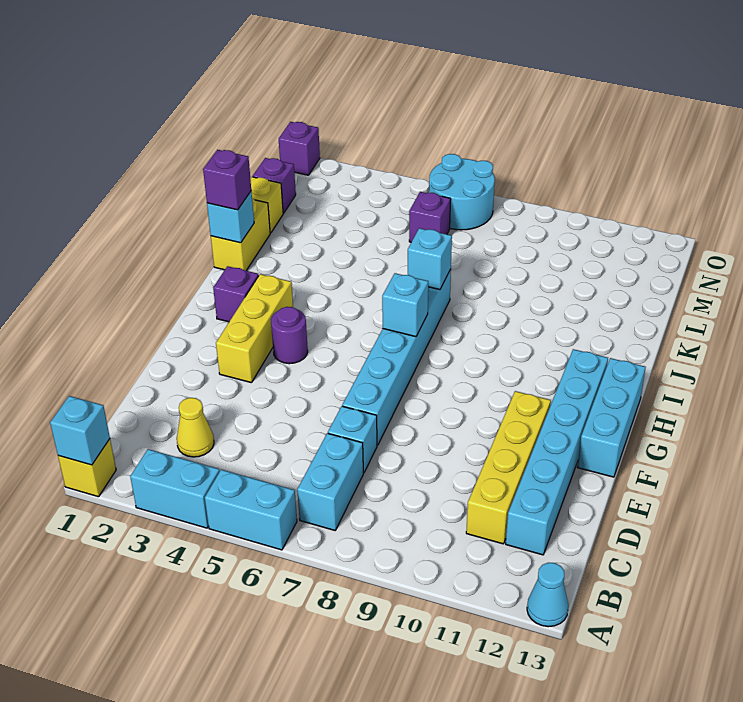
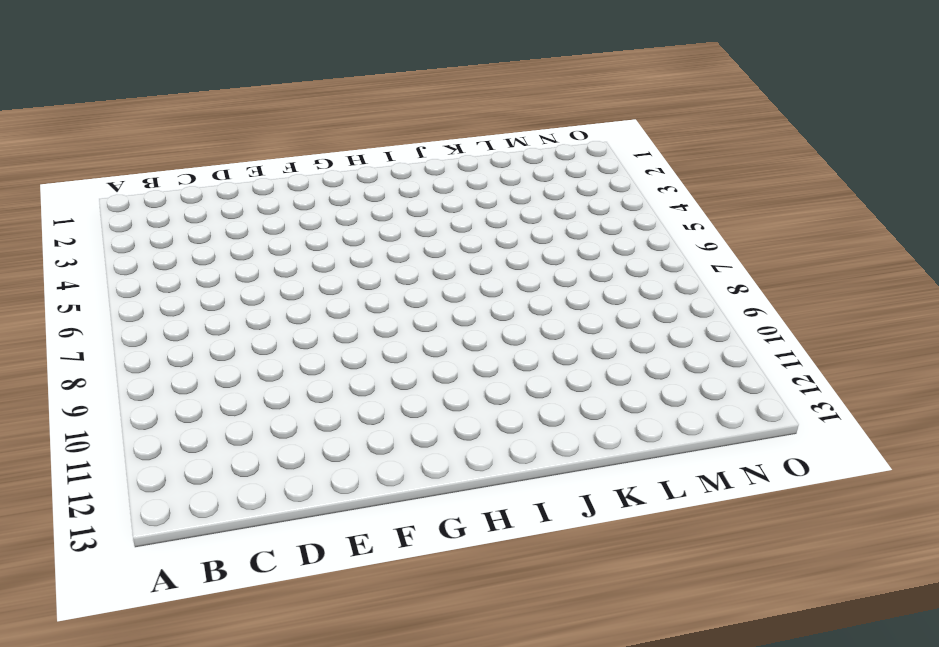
none -> yellow brick A1 level 1
none -> cyan brick A3:A4 level 1
none -> cyan brick A5:A6 level 1

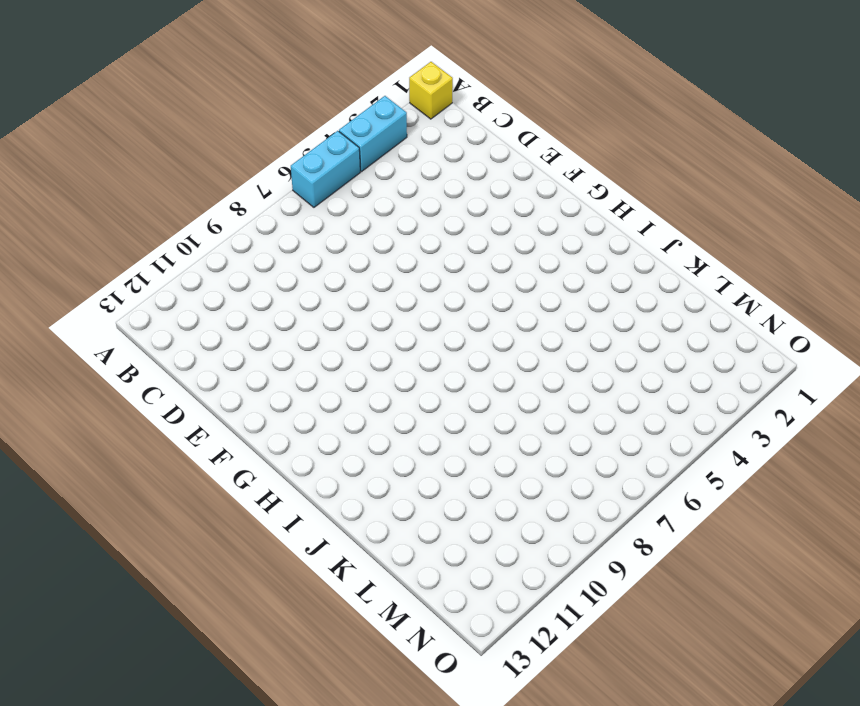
none -> cyan cone A13 level 1
none -> cyan brick B7:C7 level 1
none -> yellow cone C3 level 1

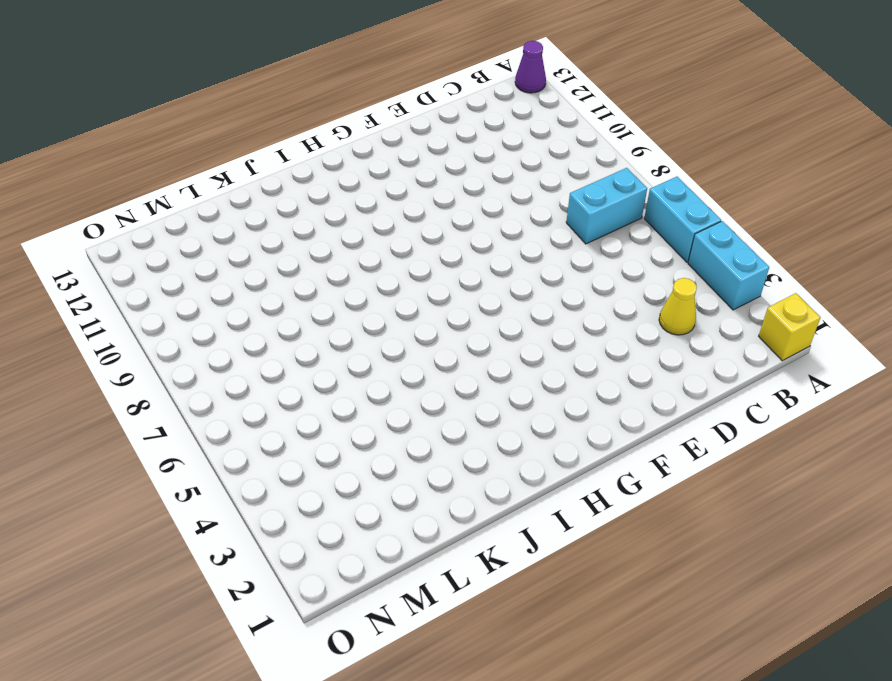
purple cone A13 level 1 -> cyan cone A13 level 1
none -> yellow brick C11:F11 level 1
none -> cyan brick C12:H12 level 1
none -> cyan brick D7 level 1

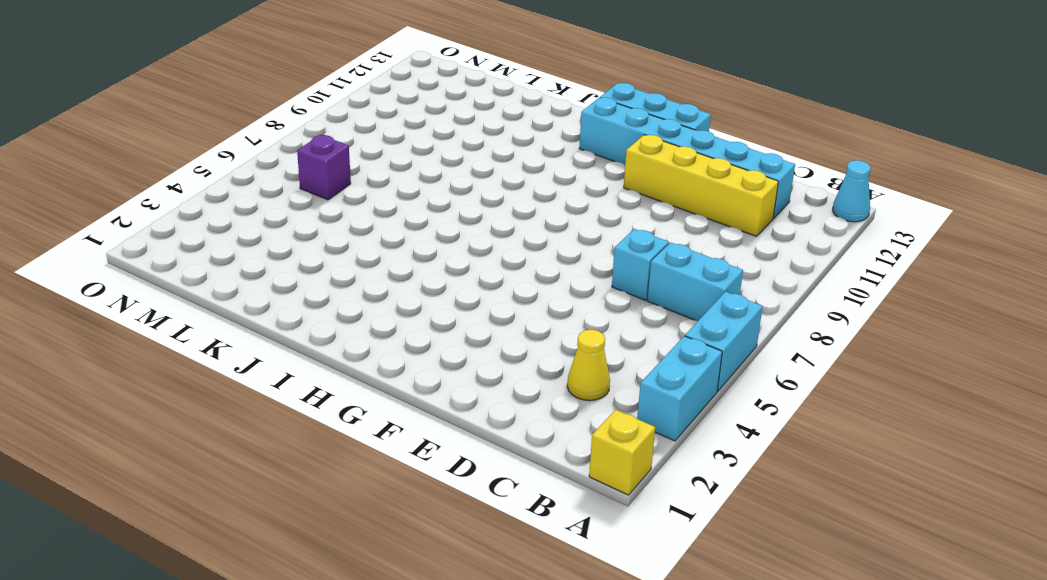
none -> cyan brick E7:J7 level 1
none -> yellow brick F3:H3 level 1
none -> purple round brick G4 level 1

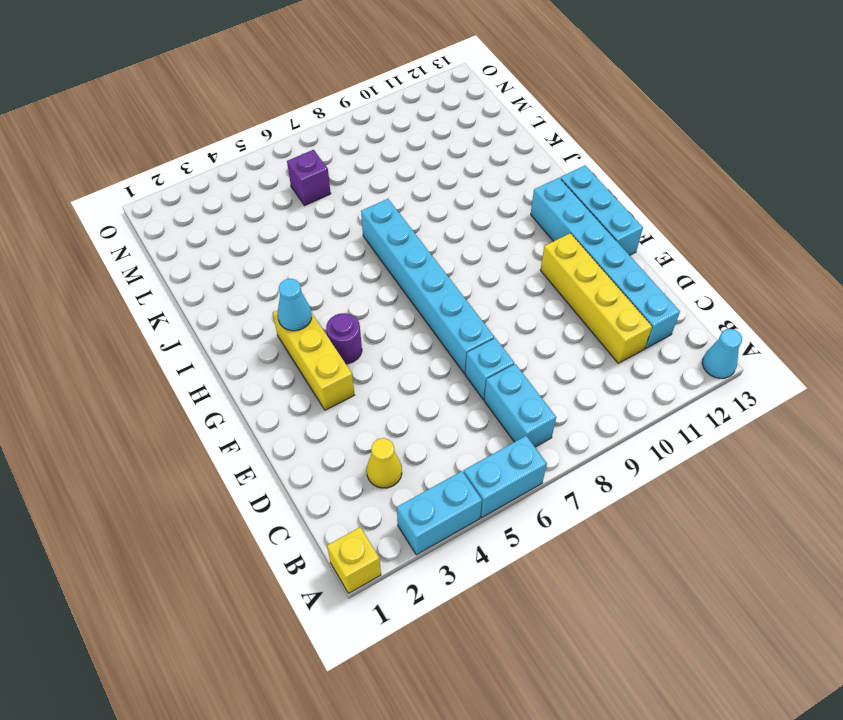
cyan cone H3 level 2 -> none
none -> purple brick H2 level 1
none -> yellow brick J1:K1 level 1
none -> yellow brick L1 level 1

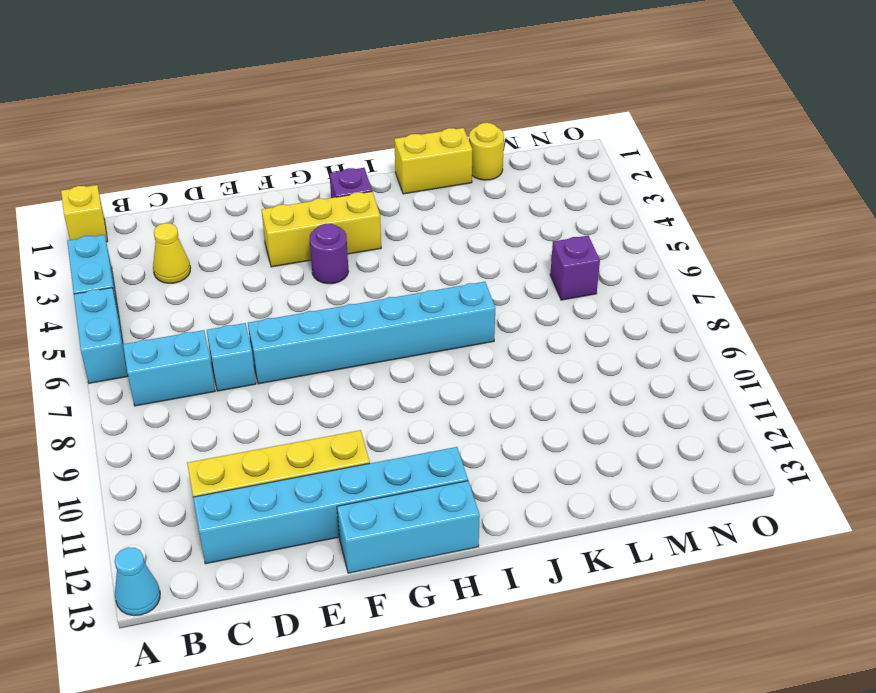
yellow round brick L1 level 1 -> yellow brick L1 level 1
none -> purple brick M1 level 1
none -> cyan round brick N6:O7 level 1
none -> purple brick O1 level 1

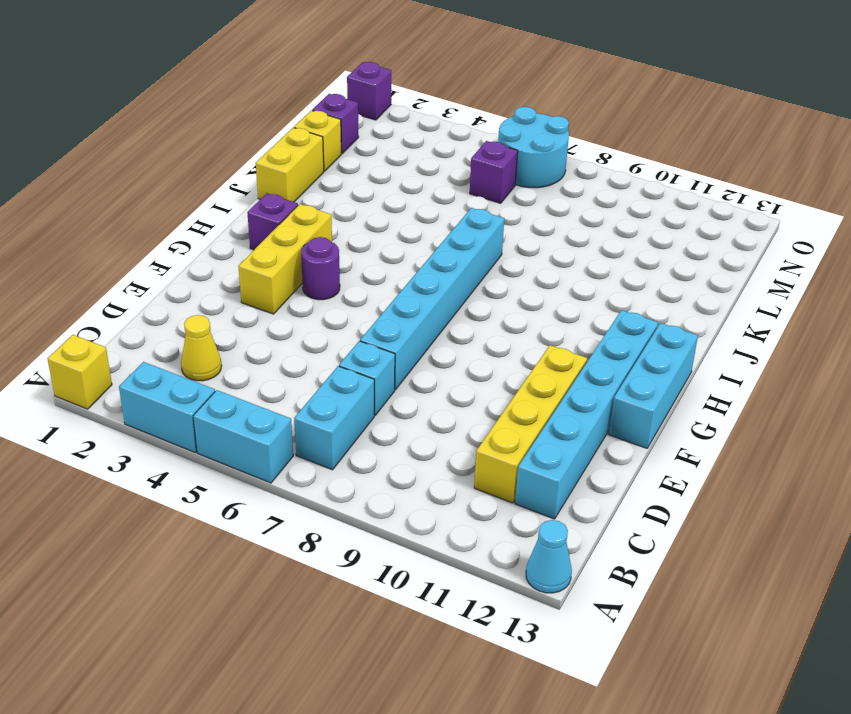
none -> cyan brick A1 level 2
none -> cyan brick H7 level 2
none -> cyan brick J1 level 2

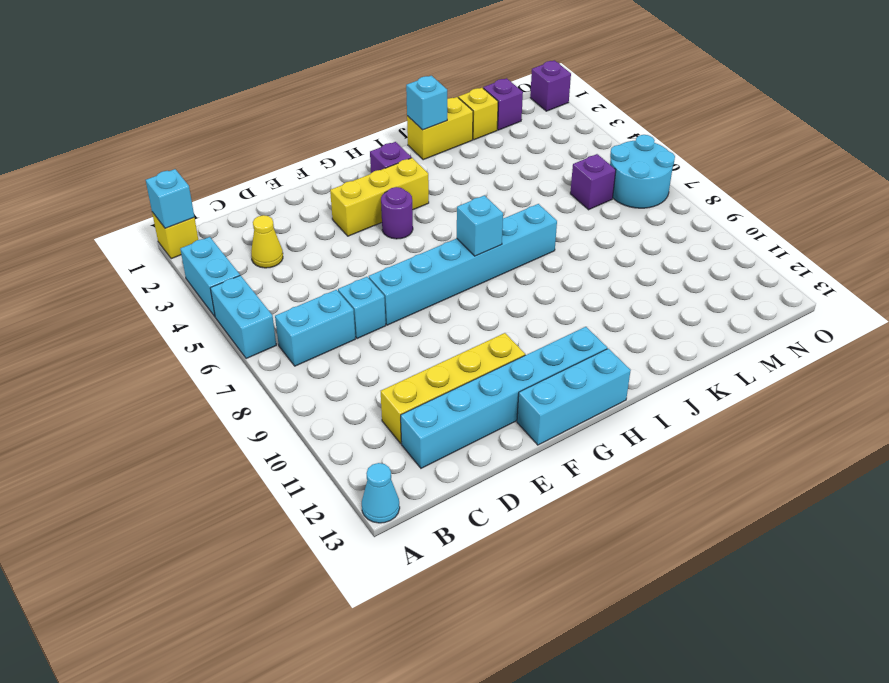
none -> cyan brick J7 level 2
none -> purple brick J1 level 3

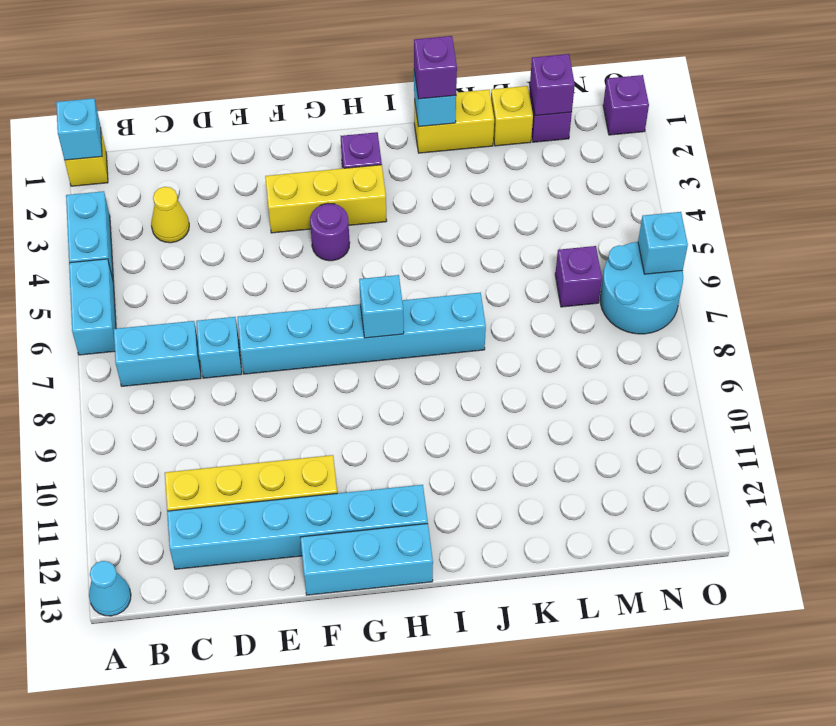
purple brick M1 level 2 -> none
cyan brick O6 level 2 -> cyan brick J7 level 2

